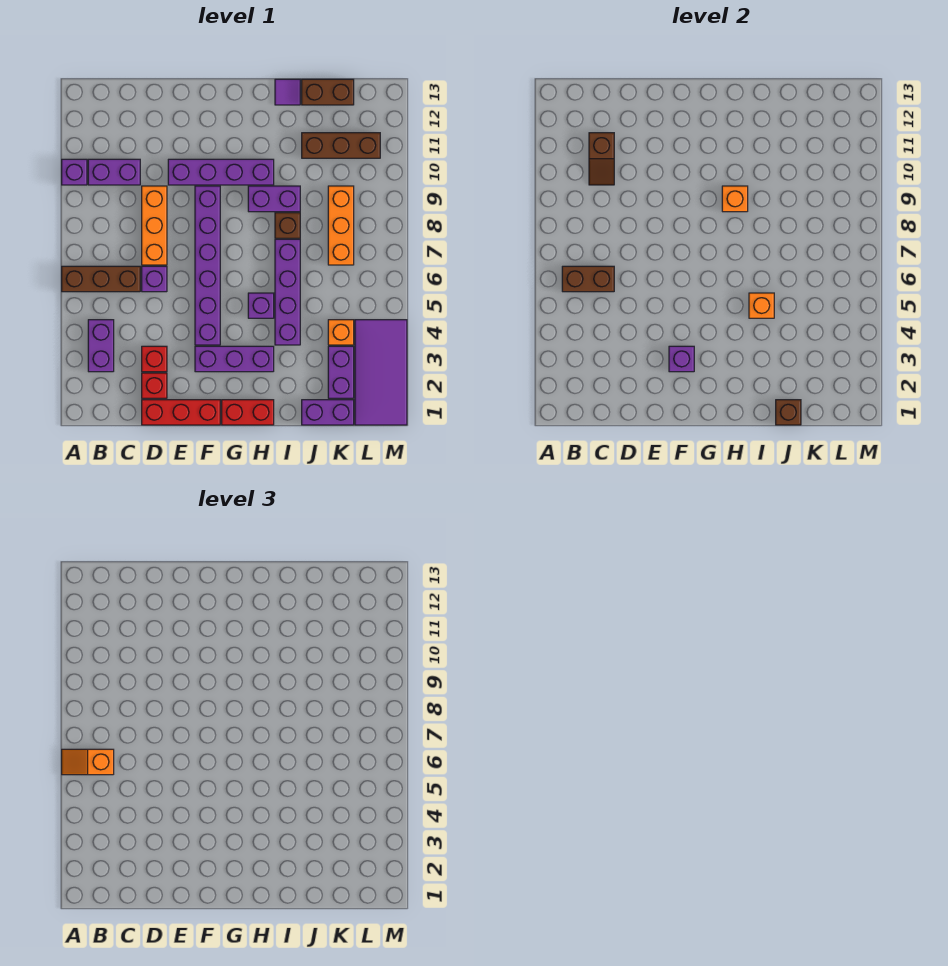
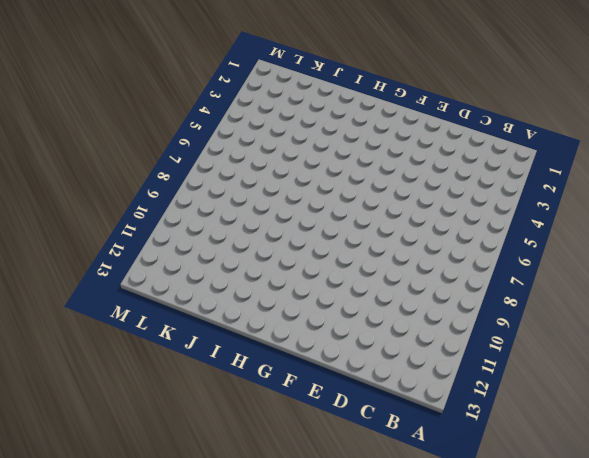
none -> brown brick A6:C6 level 1
none -> purple brick A10 level 1
none -> purple brick B3:B4 level 1
none -> purple brick B10:C10 level 1

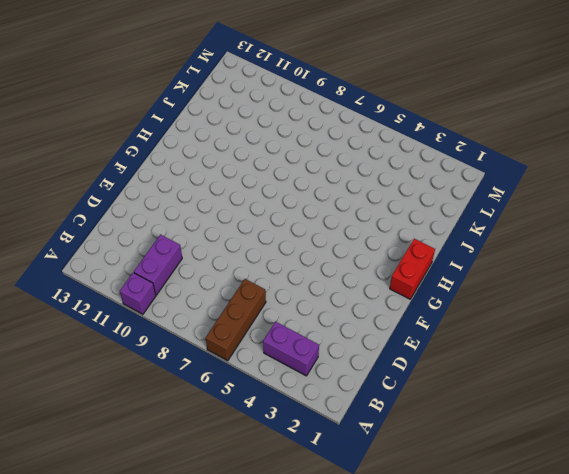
none -> red brick D1:F1 level 1
none -> red brick D2 level 1
none -> red brick D3 level 1
none -> purple brick D6 level 1

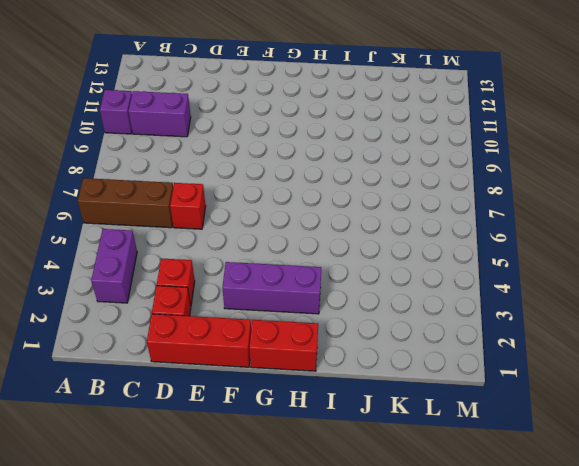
red brick D6 level 1 -> purple brick D6 level 1
none -> orange brick D7:D9 level 1
none -> purple brick E10:H10 level 1
none -> purple brick F4:F9 level 1
none -> purple brick H5 level 1

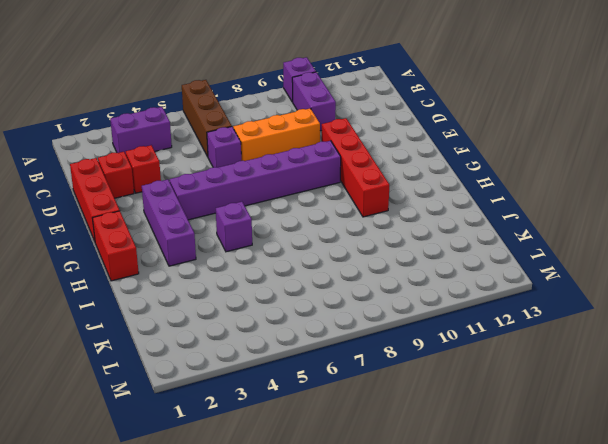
red brick E10:H10 level 1 -> purple brick E10:H10 level 1
none -> purple brick H9:I9 level 1
none -> purple brick I4:I7 level 1
none -> brown brick I8 level 1
none -> purple tile I13 level 1

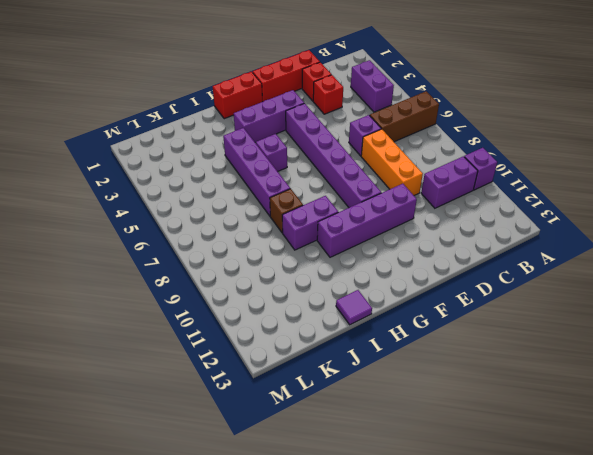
none -> purple brick J1:K1 level 1
none -> brown brick J11:L11 level 1
none -> brown brick J13:K13 level 1
none -> purple brick K2:K3 level 1

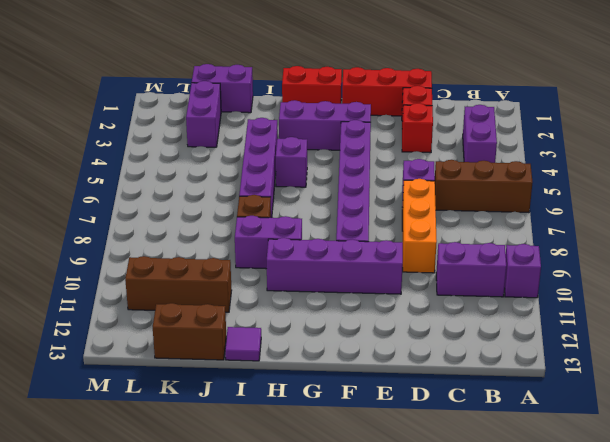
none -> orange brick K4 level 1
none -> orange brick K7:K9 level 1
none -> purple tile L1:M4 level 1
none -> brown brick B6:C6 level 2

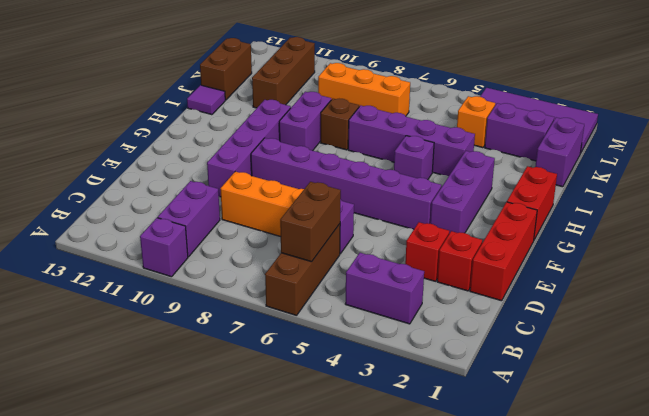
none -> brown slope C10:C11 level 2 top 11
none -> purple brick F3 level 2
none -> orange brick H9 level 2
none -> orange brick I5 level 2

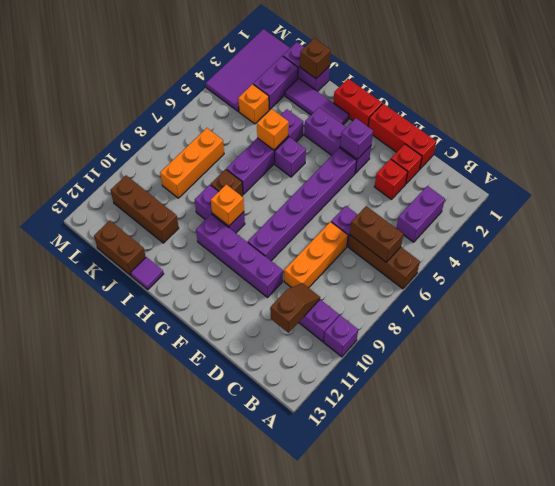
purple tile H2:J2 level 1 -> none
none -> orange slope A6:B6 level 3 top B

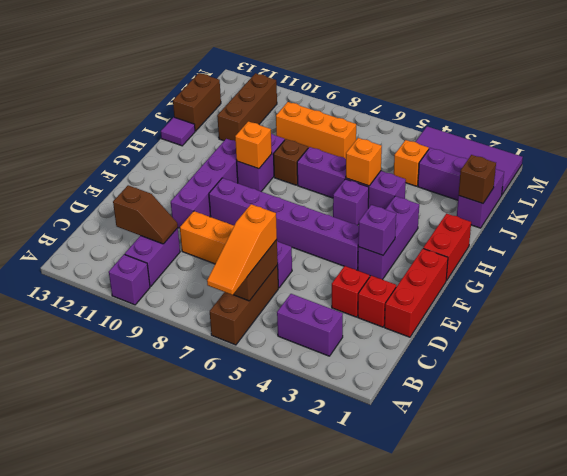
orange slope A6:C6 level 3 top C -> orange slope A6:B6 level 3 top B

